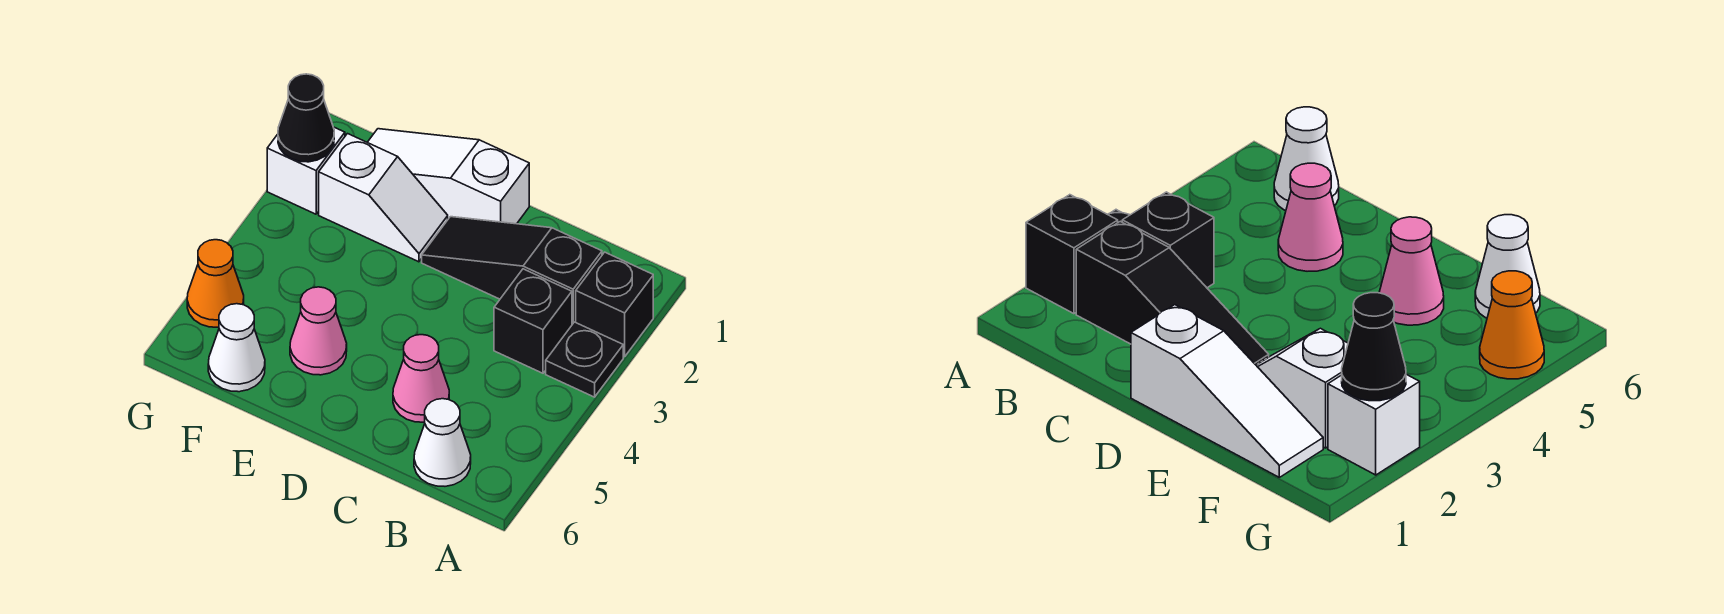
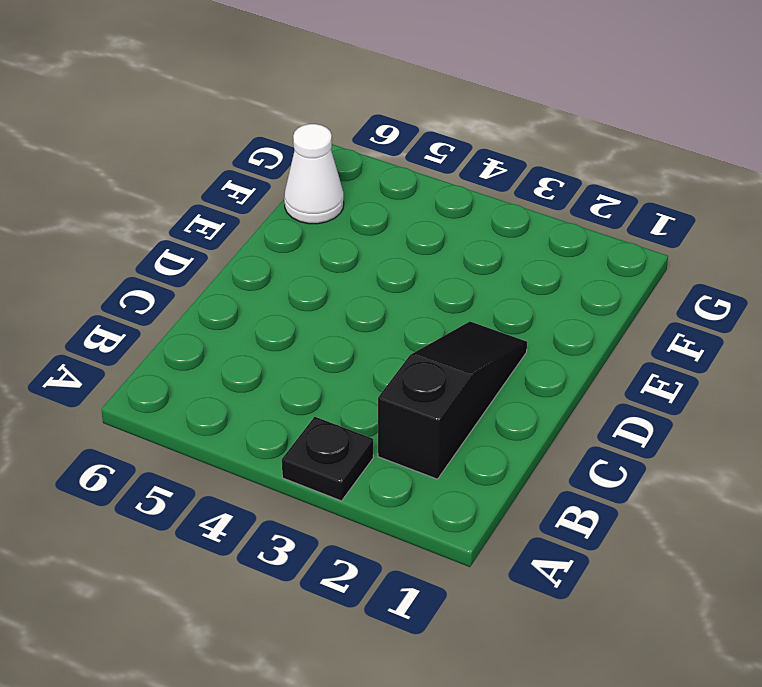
none -> black brick A2 level 1
none -> black brick B3 level 1
none -> white cone B6 level 1

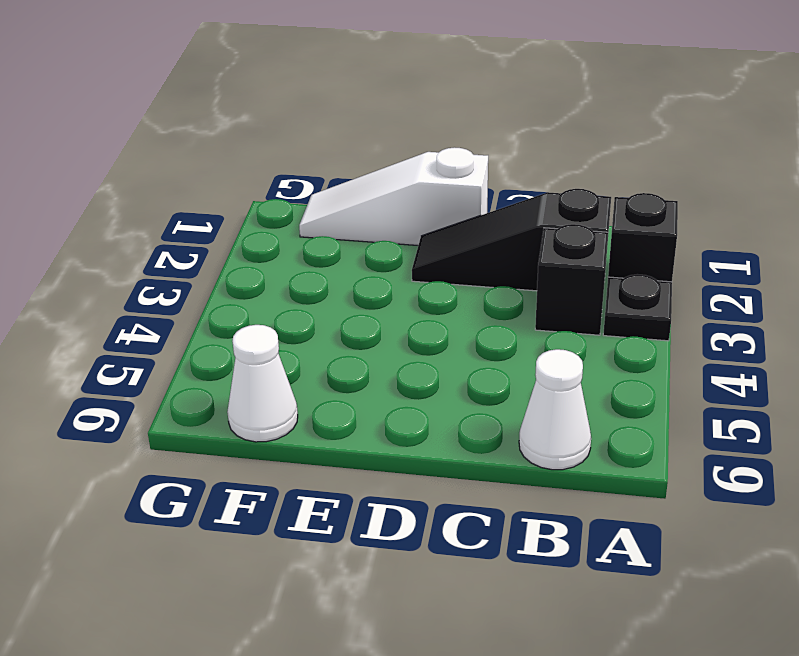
none -> pink cone C5 level 1
none -> white slope E2:F2 level 1 top F
none -> pink cone E5 level 1

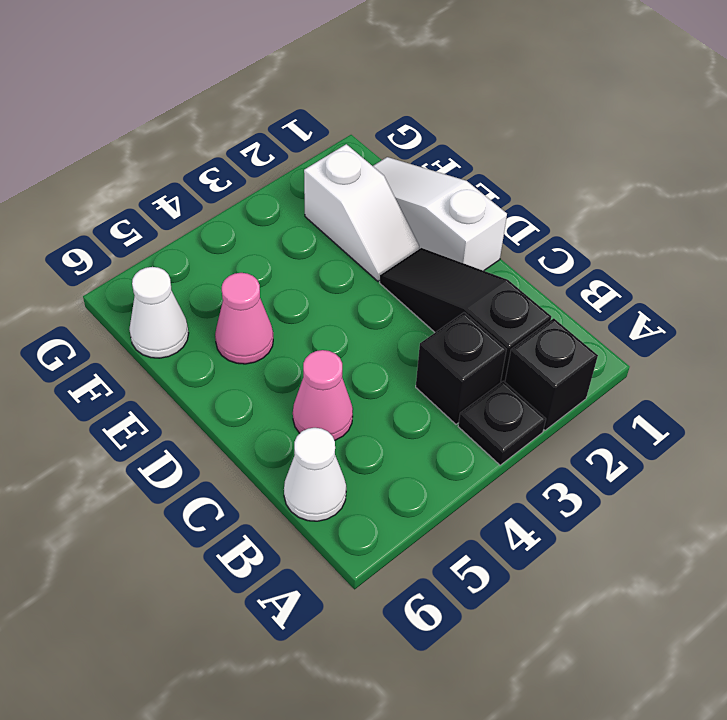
none -> white brick G2 level 1
none -> orange cone G5 level 1
none -> black cone G2 level 2

